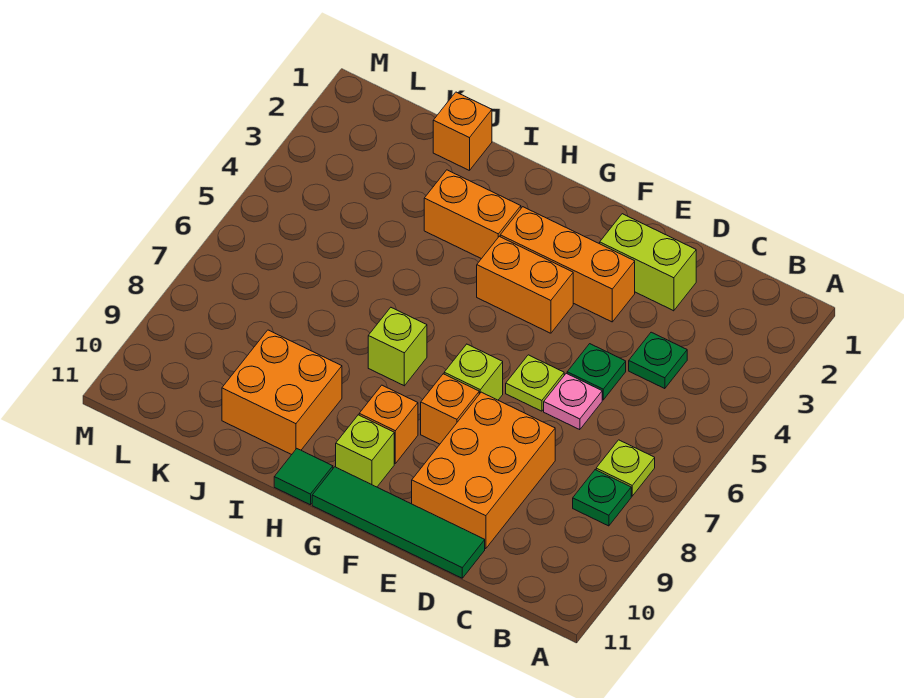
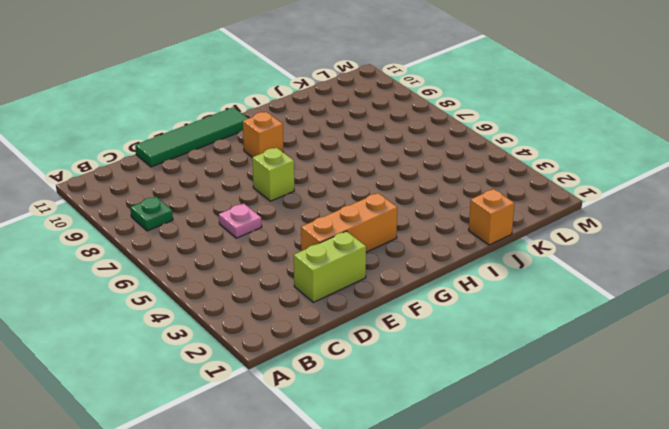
none -> lime plate B7 level 1
none -> green plate C4 level 1
none -> green plate D5 level 1

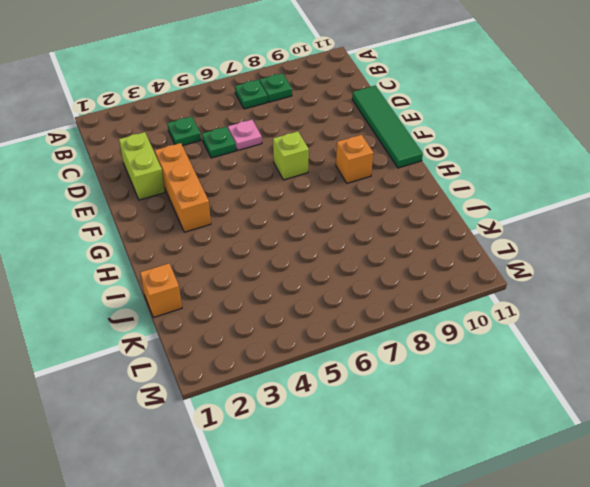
green plate B7 level 1 -> lime plate B7 level 1
none -> orange brick D8:E10 level 1
none -> lime plate E6 level 1
none -> orange brick F4:G4 level 1

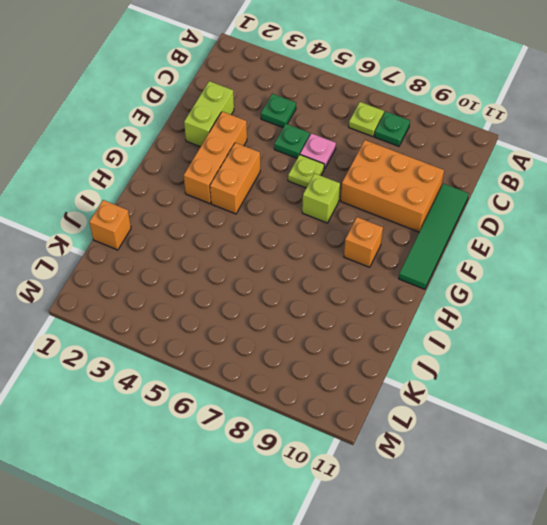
none -> orange brick F8 level 1
none -> lime brick G10 level 1
none -> orange brick H3:I3 level 1

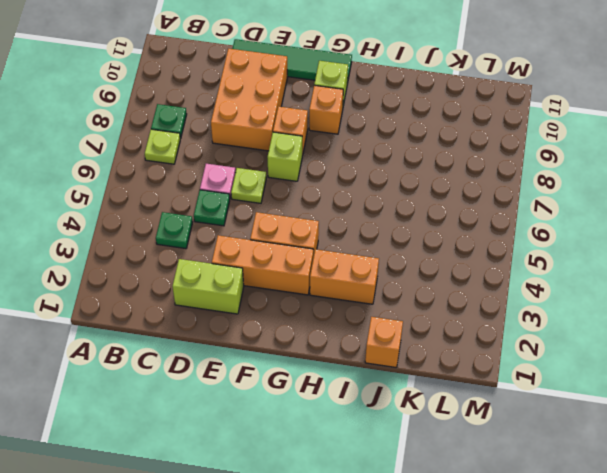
none -> lime brick H7 level 1
none -> green tile H11 level 1
none -> orange brick I9:J10 level 1

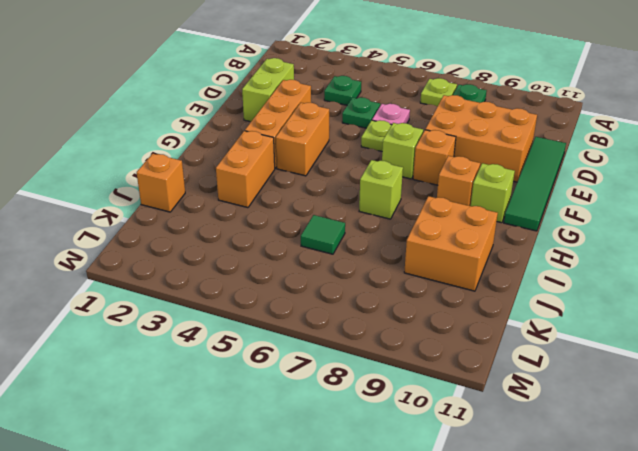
green tile J6 level 1 -> green tile H11 level 1

